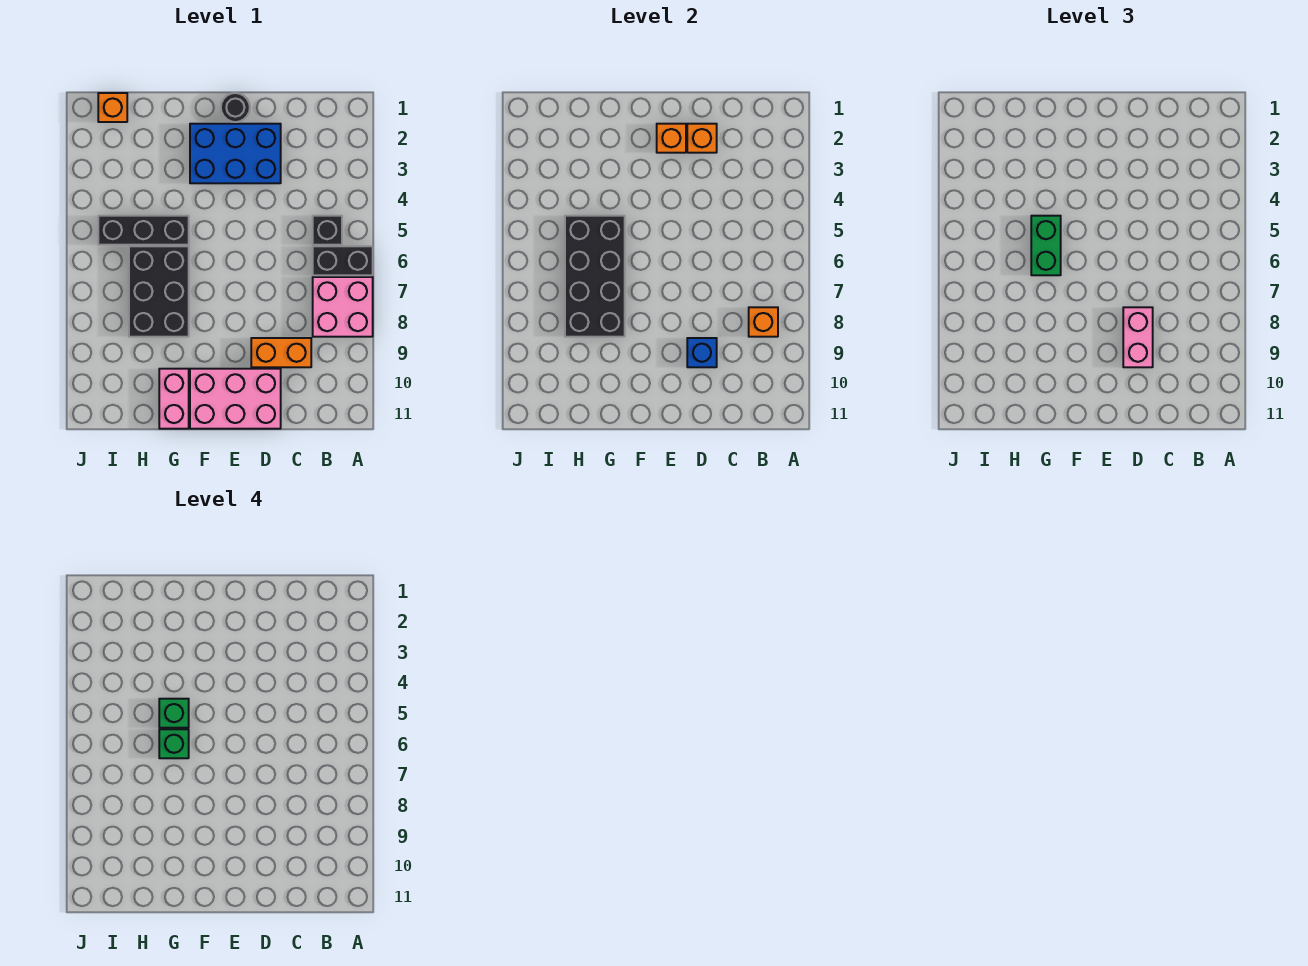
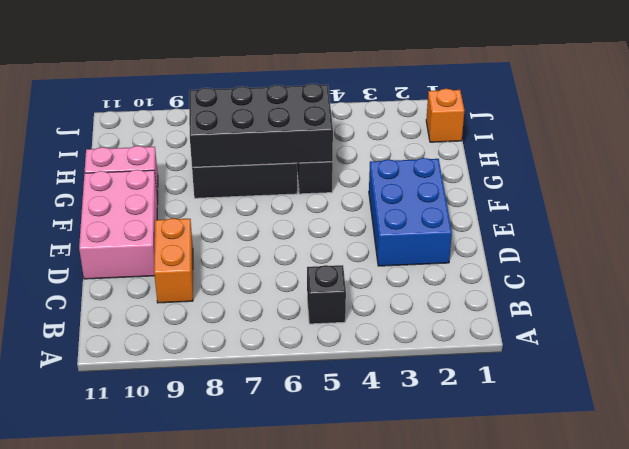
none -> black brick A6:B6 level 1
none -> pink brick A7:B8 level 1
none -> black round brick E1 level 1

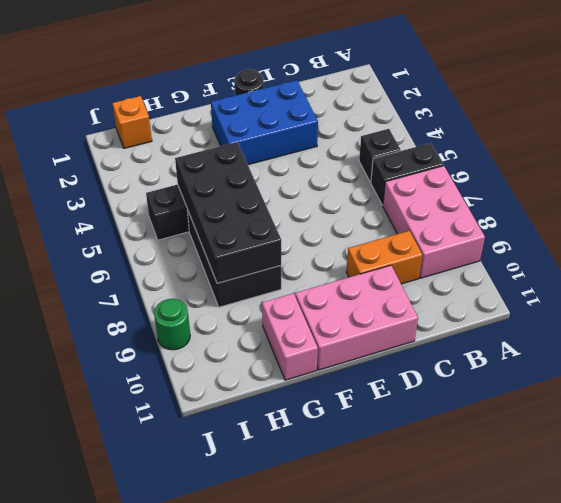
pink brick A7:B9 level 1 -> pink brick A7:B8 level 1
green round brick J9 level 1 -> none
none -> orange brick B8 level 2
none -> orange brick D2 level 2
none -> blue brick D9 level 2

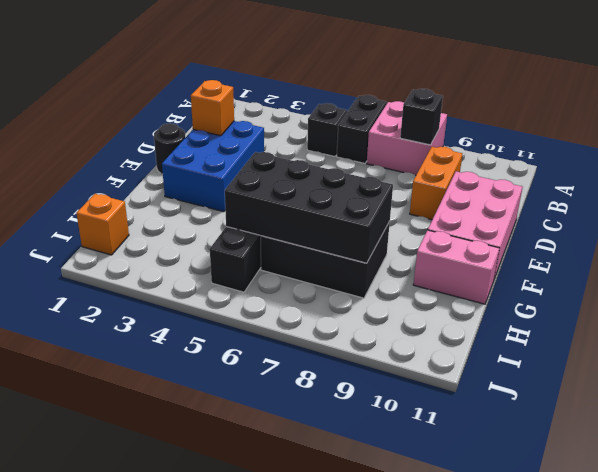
black brick B8 level 2 -> orange brick B8 level 2
none -> blue brick D9 level 2
none -> orange brick E2 level 2
none -> pink brick D8:D9 level 3

